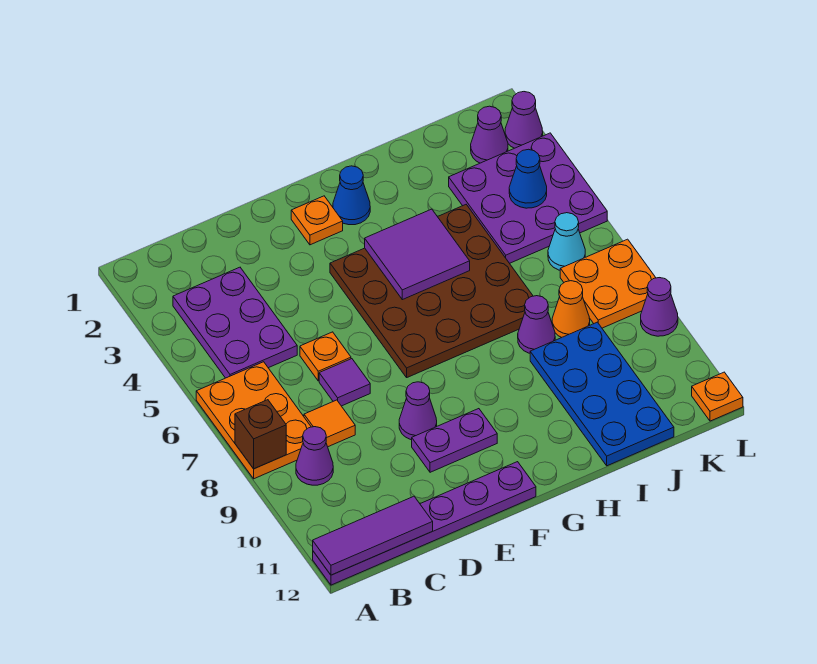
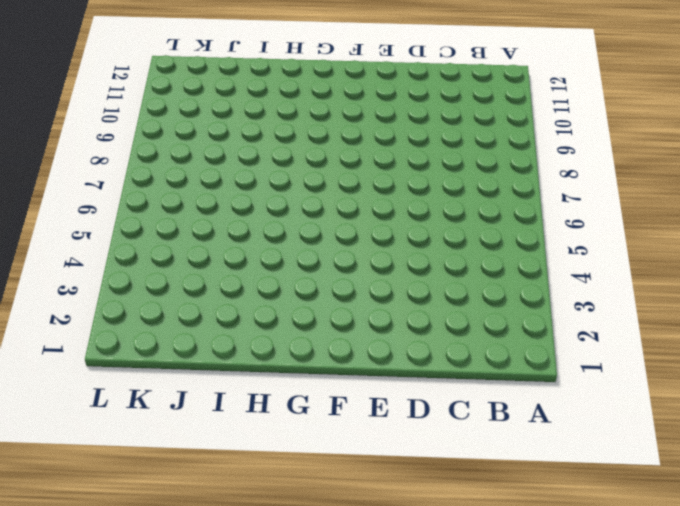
none -> orange plate A6:B8 level 1
none -> purple plate A12:F12 level 1
none -> purple plate B3:C5 level 1

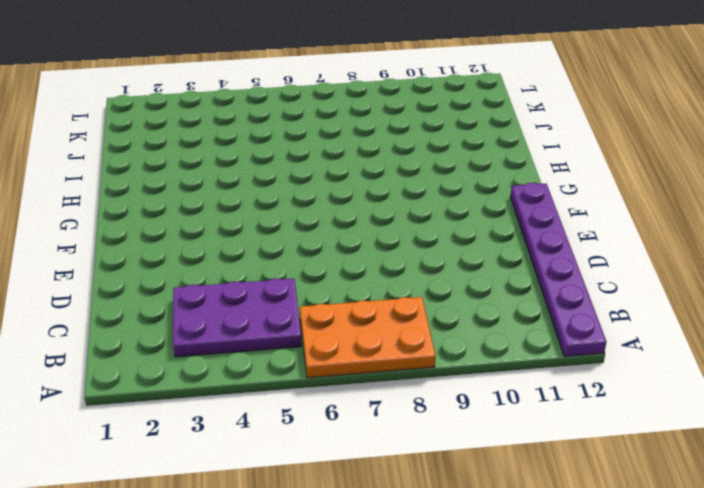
none -> purple cone B9 level 1
none -> orange tile C8 level 1
none -> orange plate D6 level 1

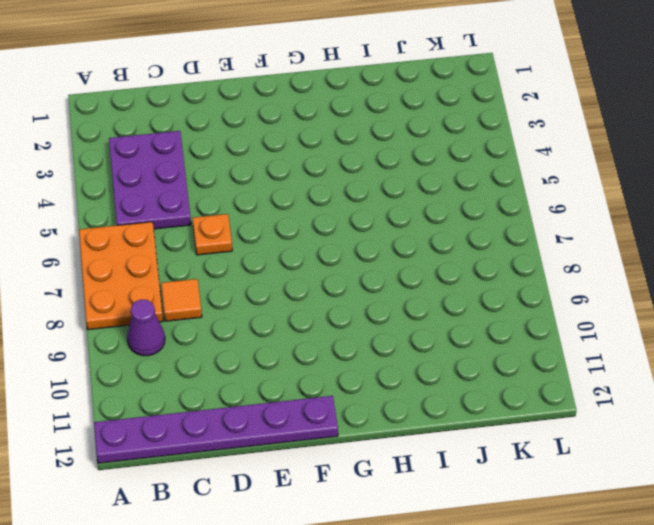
none -> purple tile D7 level 1
none -> purple cone E9 level 1
none -> purple plate E10:F10 level 1

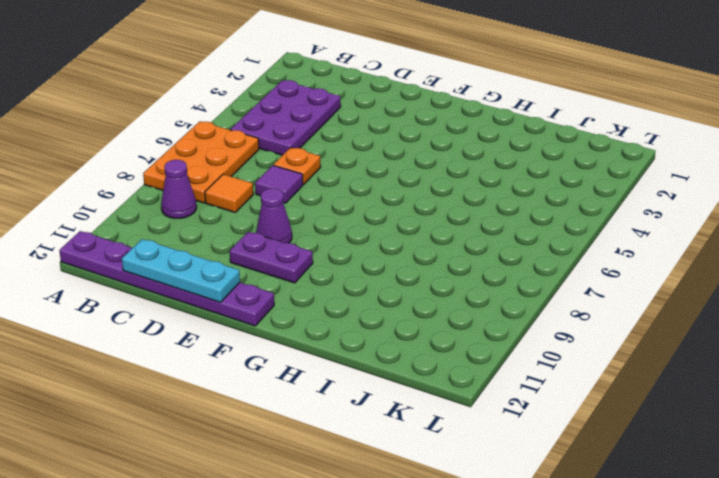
cyan plate C12:E12 level 2 -> purple tile A12:C12 level 2
none -> orange plate F2 level 1
none -> brown plate F4:I7 level 1
none -> blue cone G2 level 1

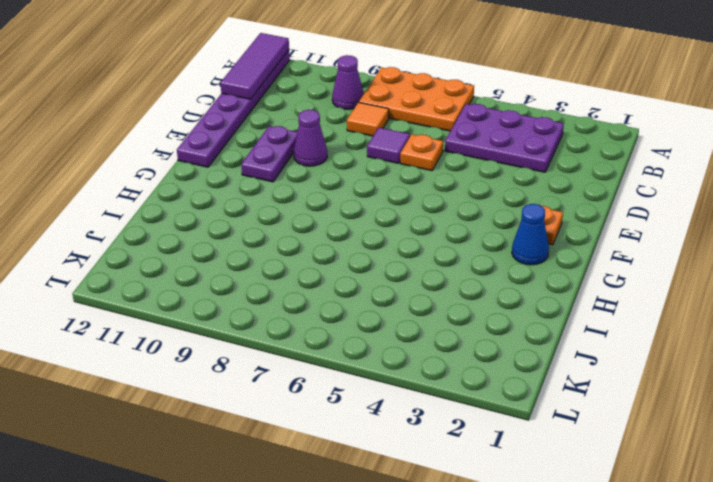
none -> brown plate F4:I7 level 1
none -> purple cone I8 level 1
none -> blue plate I9:J12 level 1

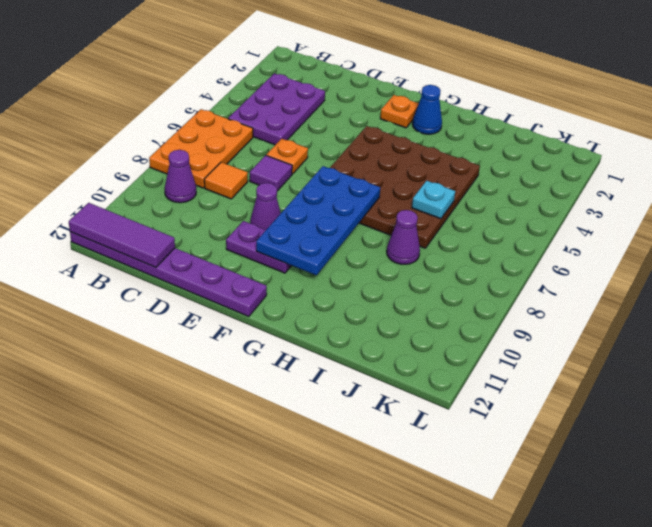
blue plate F7:G10 level 2 -> blue plate I9:J12 level 1
cyan plate I6 level 2 -> none
none -> purple plate J3:L5 level 1
none -> orange cone J8 level 1
none -> purple cone K2 level 1

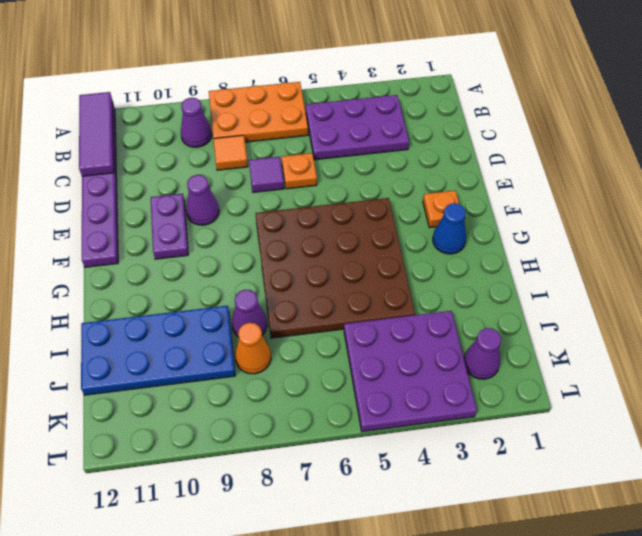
none -> cyan cone K6 level 1
none -> orange plate K7:L8 level 1
none -> purple cone L2 level 1

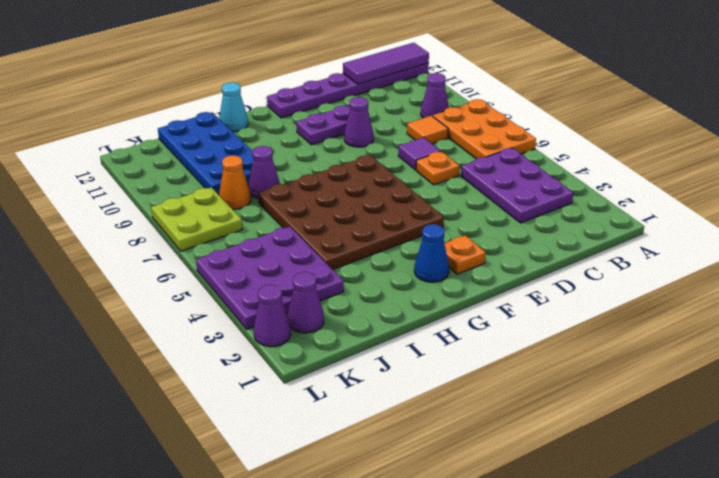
cyan cone H12 level 1 -> cyan cone K6 level 1
lime plate K7:L8 level 1 -> orange plate K7:L8 level 1
none -> purple cone L9 level 1
none -> orange plate L12 level 1
none -> brown brick A8 level 2

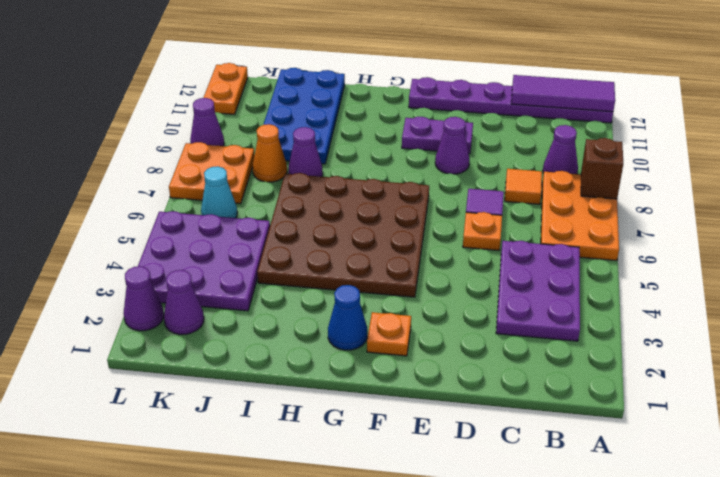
orange plate L11:L12 level 1 -> orange plate L12 level 1
none -> purple tile G4:H5 level 2
none -> blue cone K4 level 2

